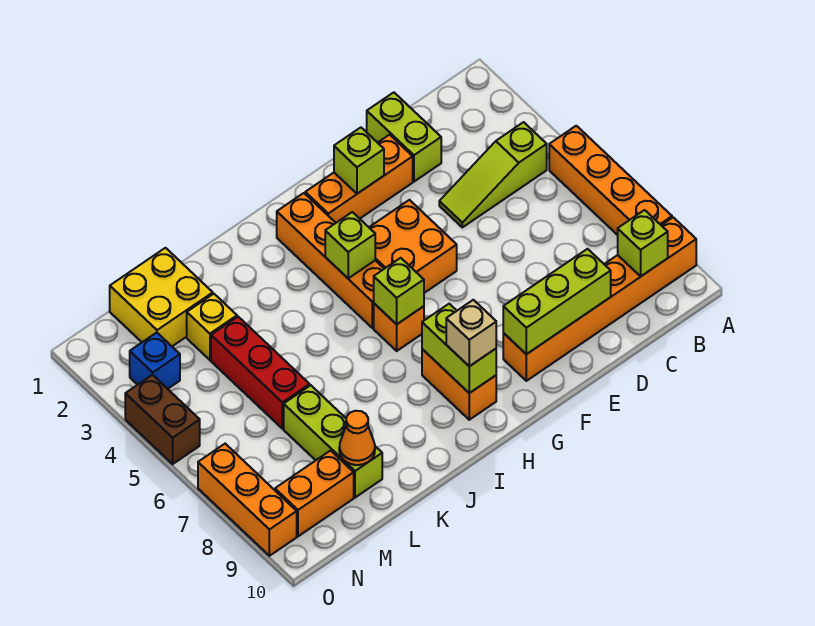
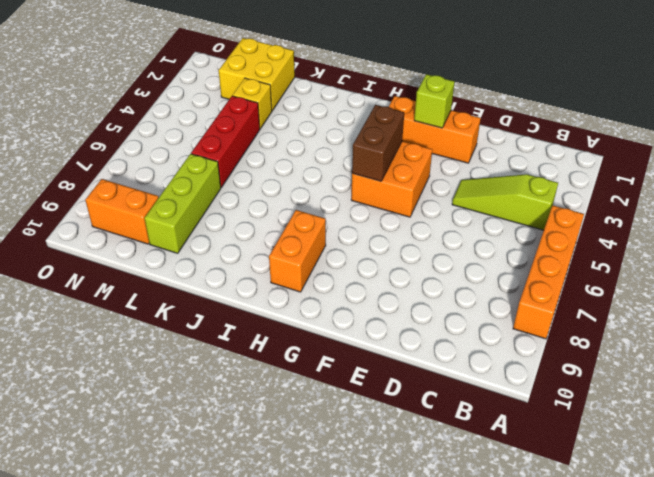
brown brick G4:G5 level 2 -> brown brick O4:O5 level 1
none -> orange brick A9:F9 level 1
none -> lime brick D1:D2 level 1
none -> orange brick H2:H5 level 1

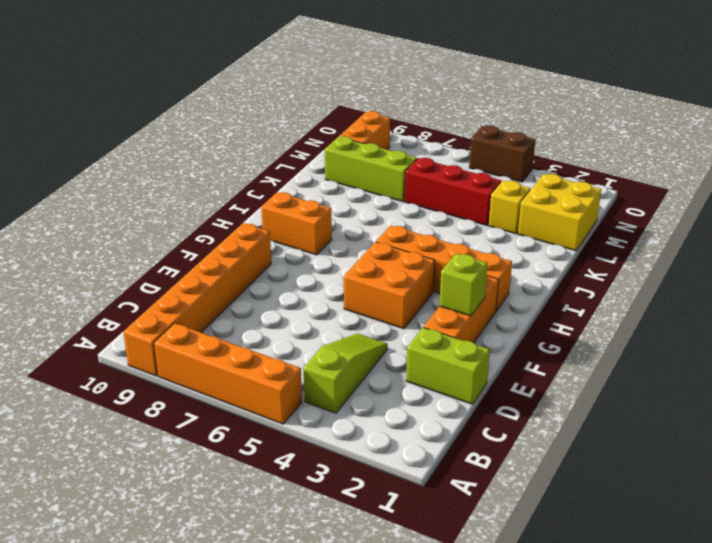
none -> orange brick H6 level 1
none -> blue brick N3 level 1
none -> orange brick O7:O9 level 1

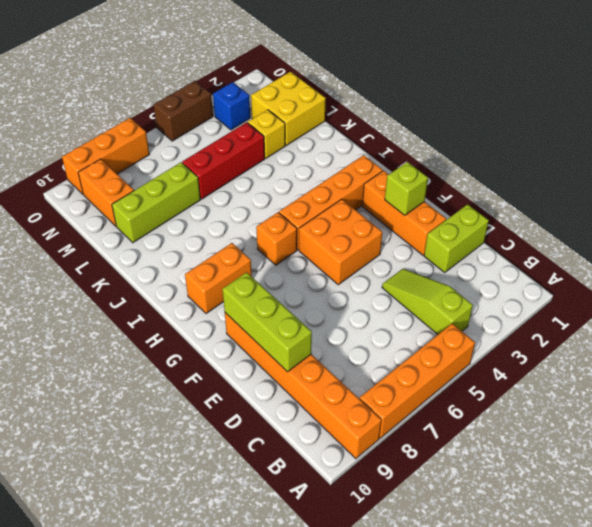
none -> lime brick B9 level 2
none -> lime brick H4 level 2
none -> lime brick H6 level 2

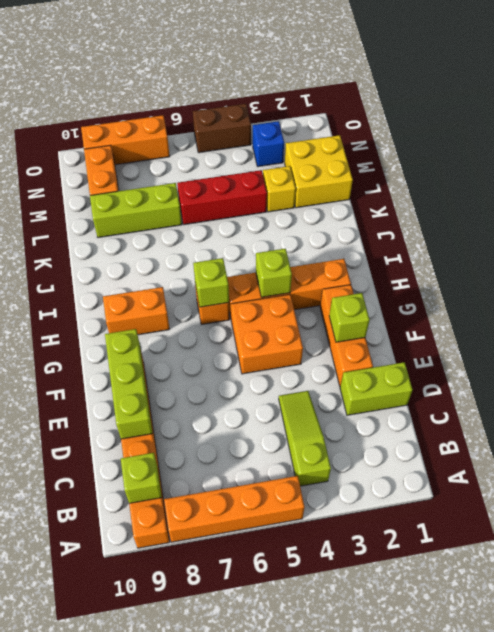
none -> lime brick H8:H9 level 2
none -> orange cone L9 level 2
none -> tan brick H9 level 3

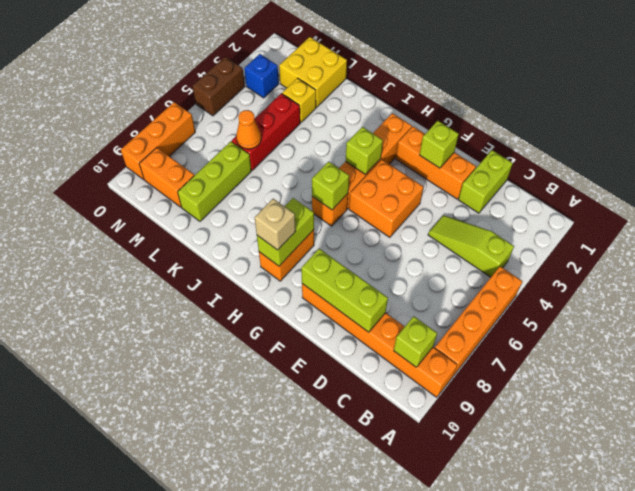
orange cone L6 level 2 -> orange cone L9 level 2

